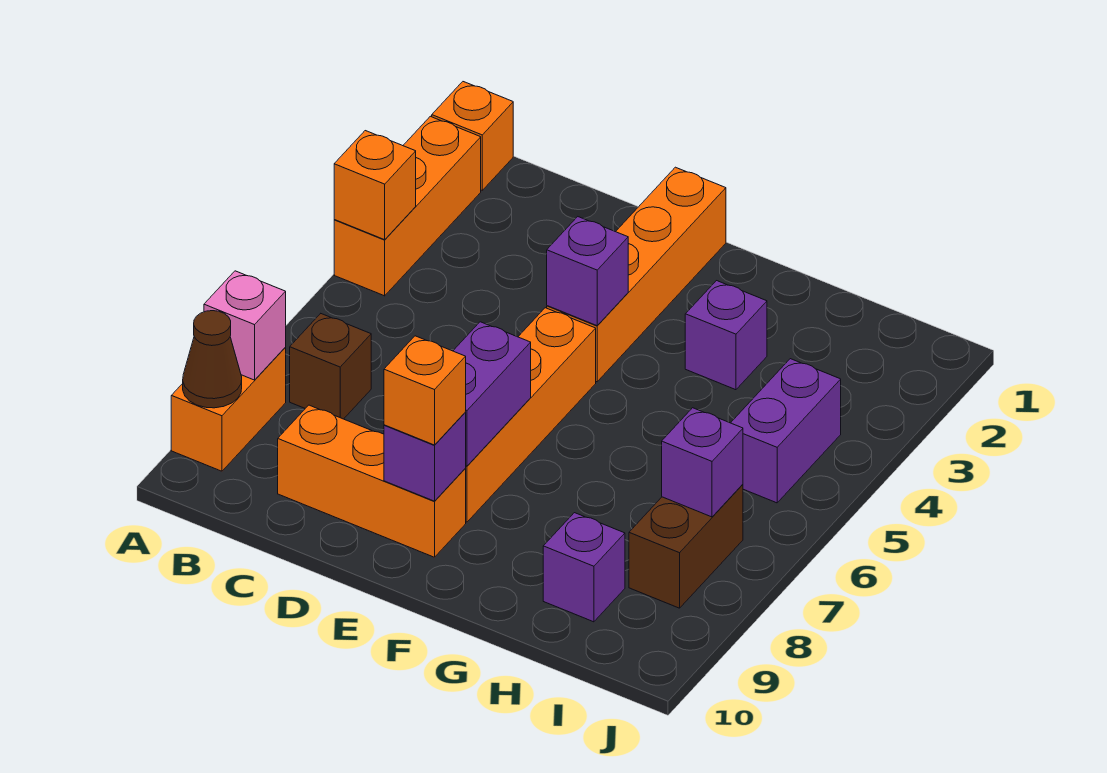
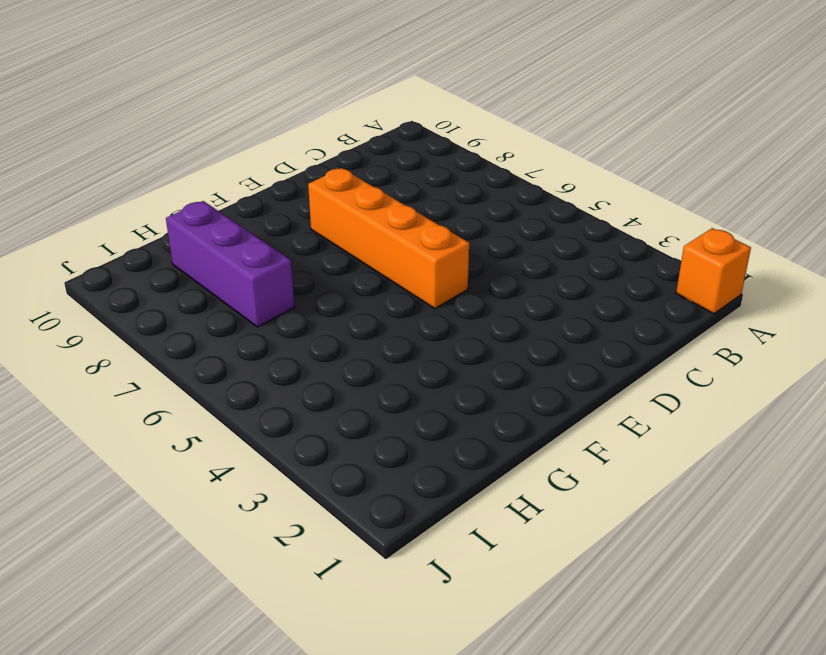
purple brick H7:H9 level 1 -> purple brick H9 level 1
none -> orange brick A2:A4 level 1
none -> orange brick A8:A9 level 1
none -> brown brick B7 level 1

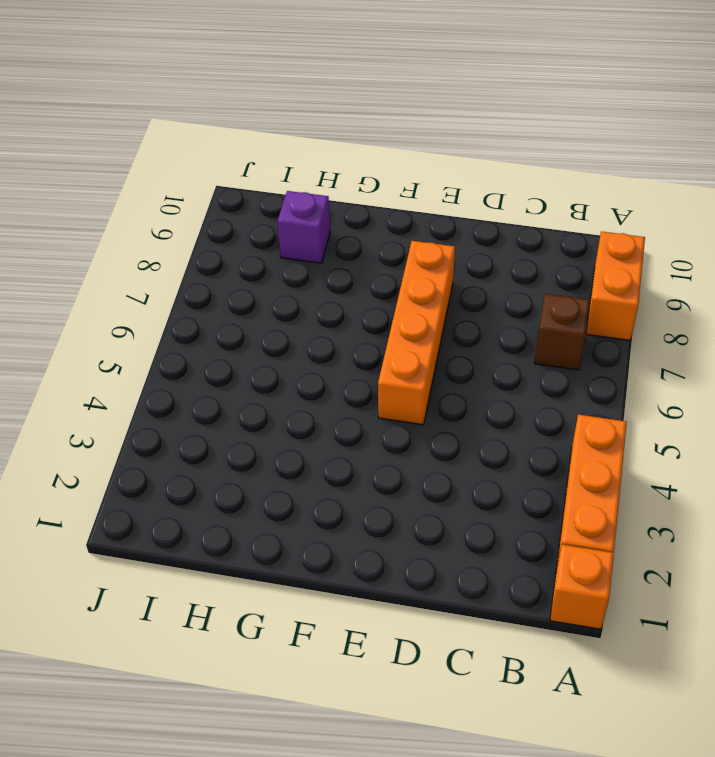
none -> orange brick C9:E9 level 1
none -> orange brick E1:E4 level 1
none -> purple brick G3 level 1

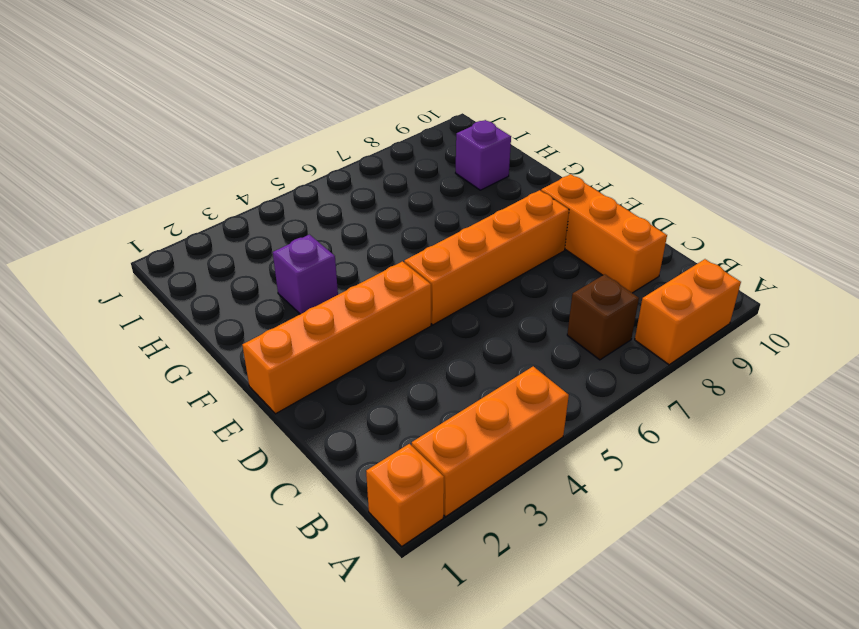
none -> purple brick I4:I5 level 1
none -> brown brick I7:I8 level 1
none -> orange brick A4 level 2

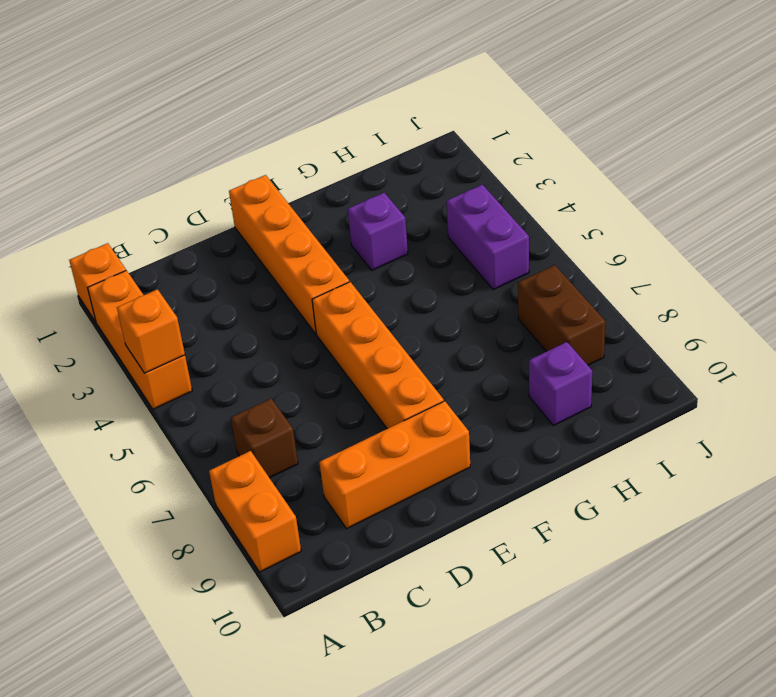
none -> pink brick A8 level 2
none -> brown cone A9 level 2
none -> purple brick E4 level 2

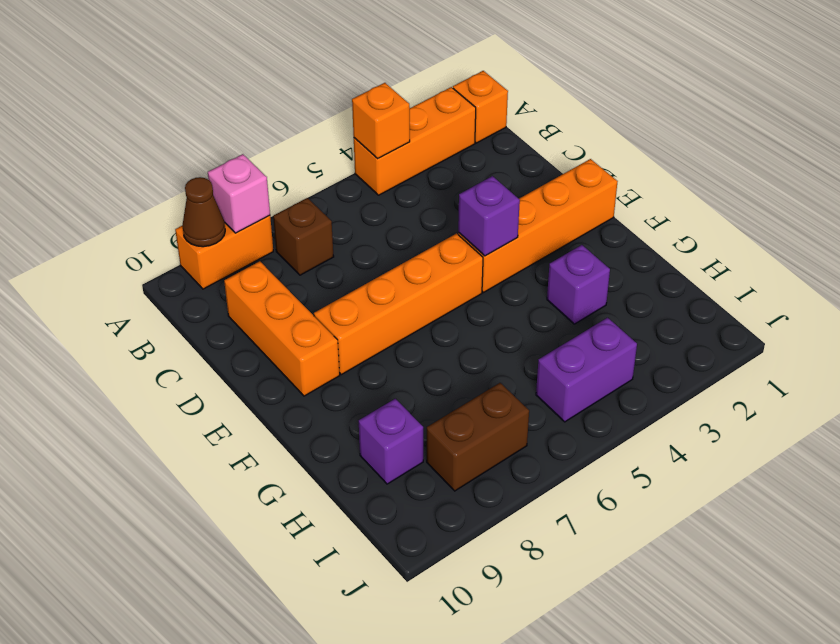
none -> purple brick E7:E8 level 2
none -> purple brick E9 level 2
none -> purple brick I7 level 2

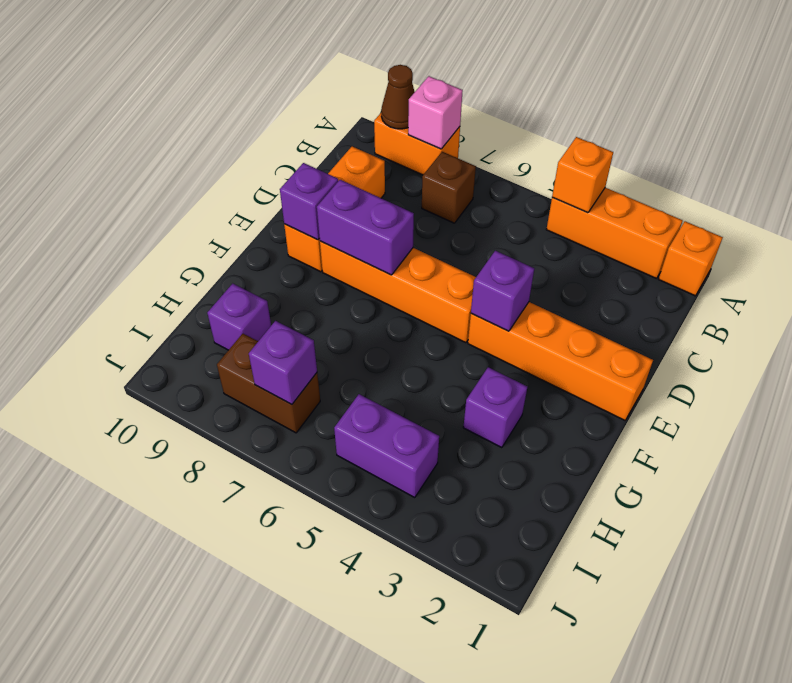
none -> orange brick E9 level 3

